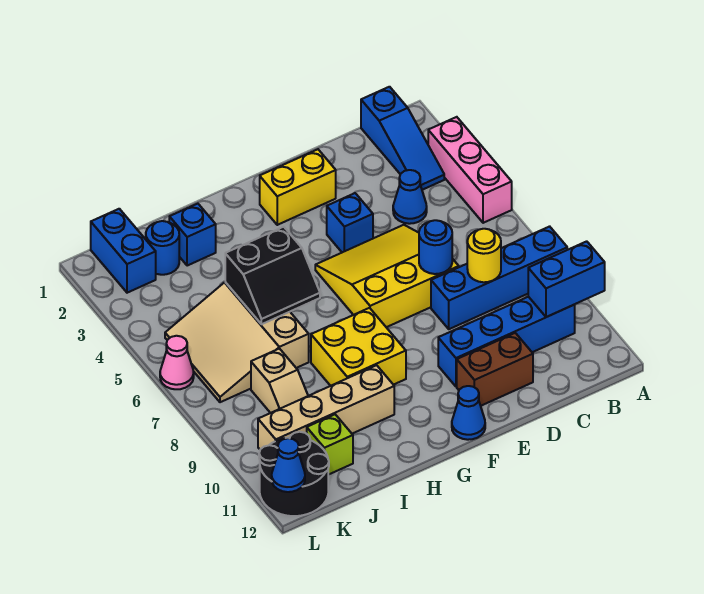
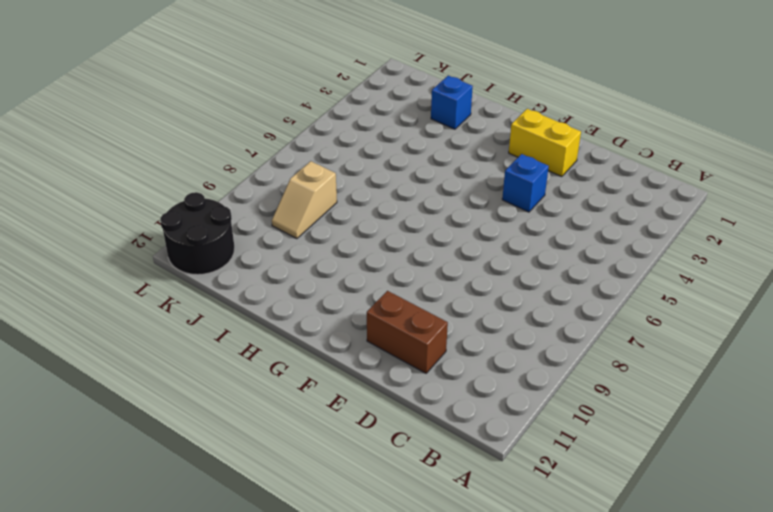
none -> pink brick A3:A5 level 1
none -> blue brick A8:D8 level 1
none -> blue slope B1:B3 level 1 top 1

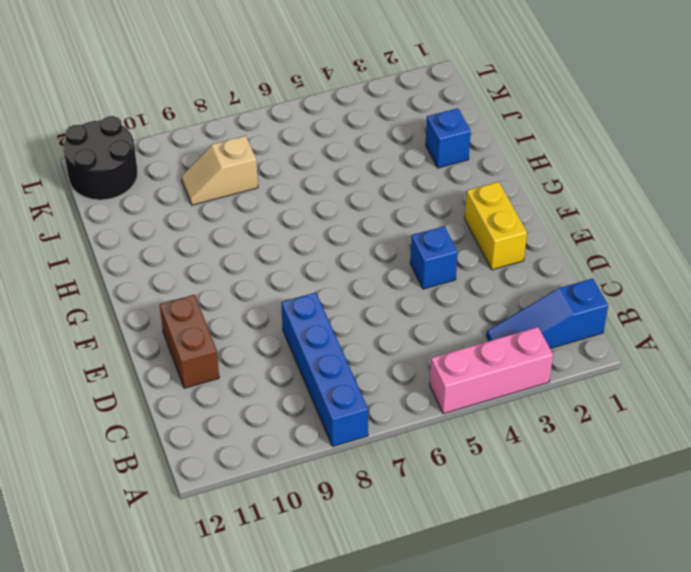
none -> blue brick B10:E10 level 1
none -> blue cone C4 level 1
none -> yellow slope D5:F7 level 1 top 7

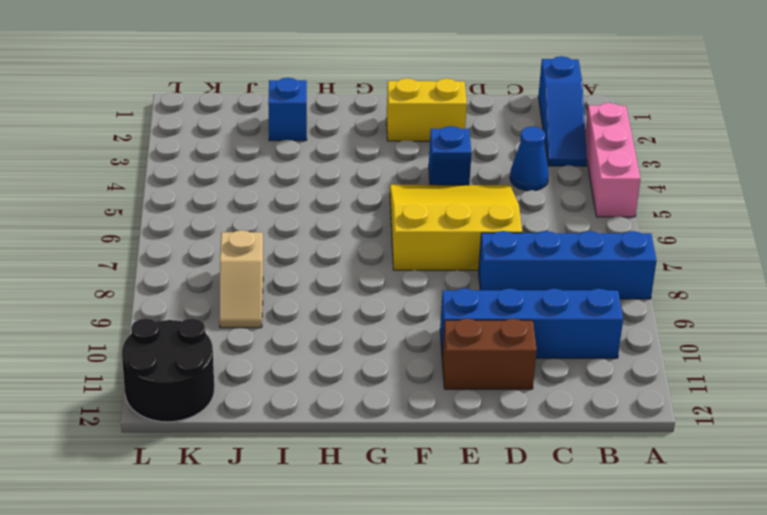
none -> blue cone F12 level 1
none -> yellow brick G8:H9 level 1
none -> tan brick H10:K10 level 1

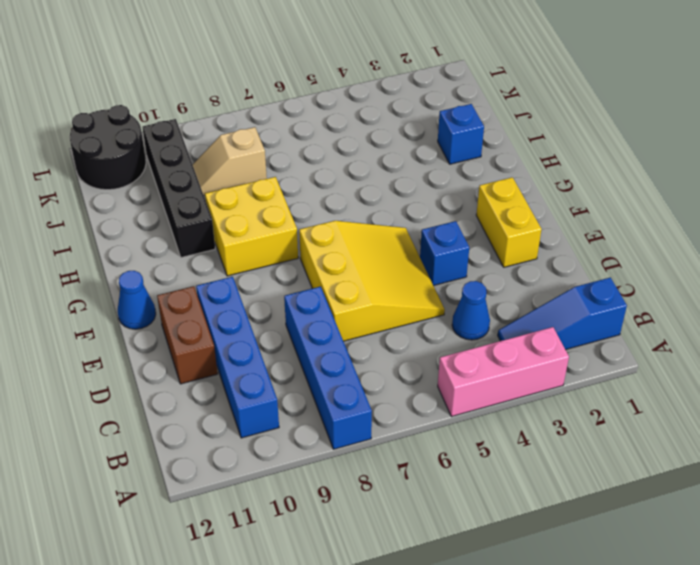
black brick H10:K10 level 1 -> tan brick H10:K10 level 1
none -> tan slope I5:K7 level 1 top I
none -> blue round brick J2 level 1
none -> lime brick J11 level 1

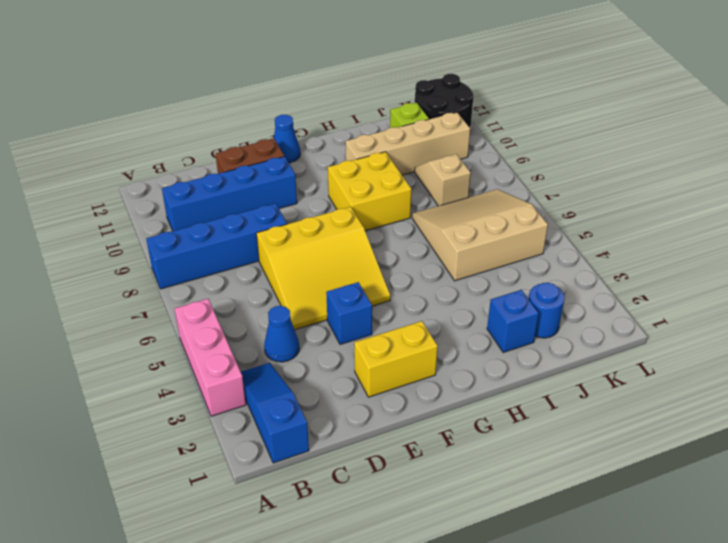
tan slope I5:K7 level 1 top 5 -> tan slope I5:K7 level 1 top I
none -> blue brick K1:K2 level 1
none -> pink cone L6 level 1
none -> blue brick A10:B10 level 2

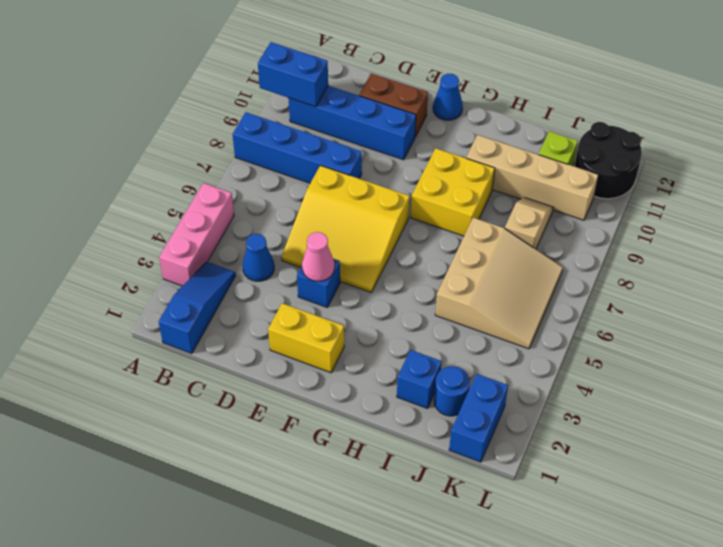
pink cone E4 level 2 -> pink cone L6 level 1
none -> yellow round brick C8 level 2
none -> blue round brick D7 level 2
none -> black slope H5:I6 level 2 top 5

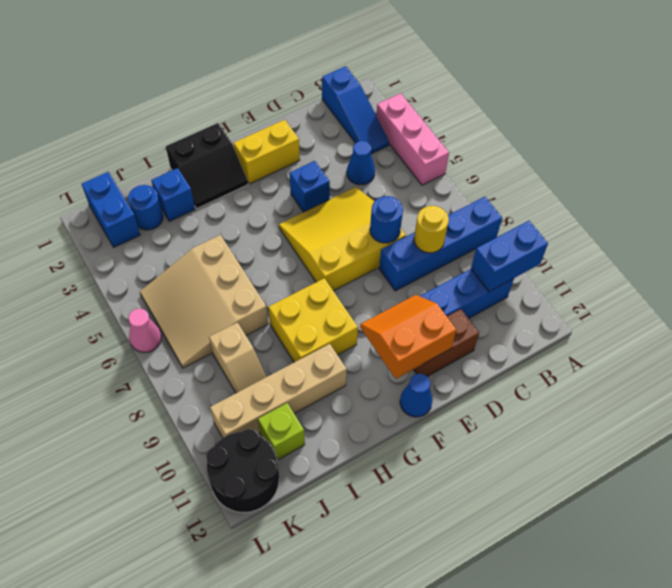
orange slope E10:F11 level 2 top 11 -> none
black slope G1:H2 level 1 top 1 -> black slope H5:I6 level 2 top 5
none -> blue cone L12 level 2

